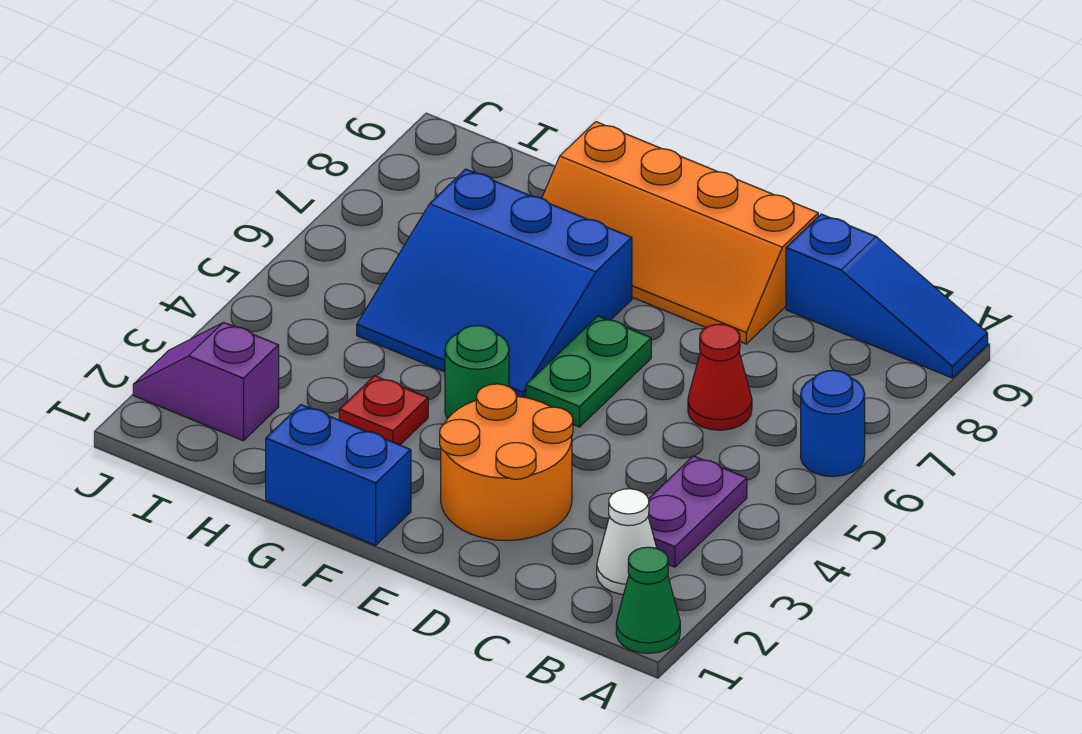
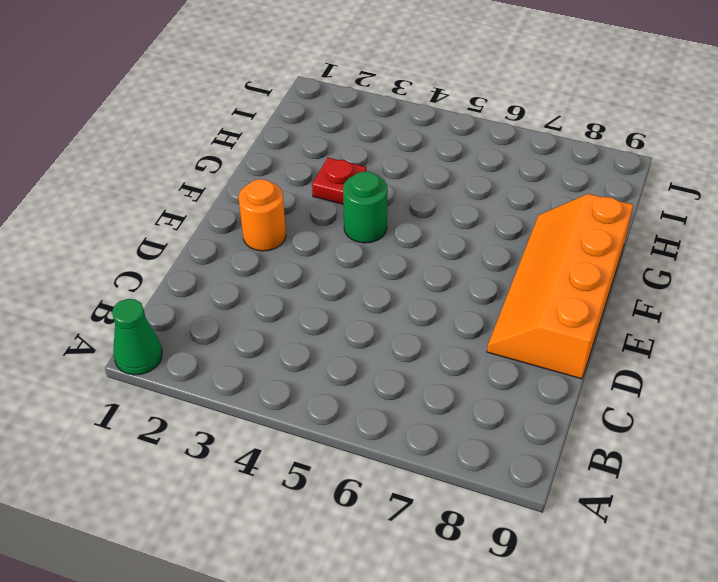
orange round brick E2 level 1 -> orange round brick D2:E3 level 1
none -> blue round brick A6 level 1
none -> blue slope A9:C9 level 1 top C
none -> white cone B2 level 1

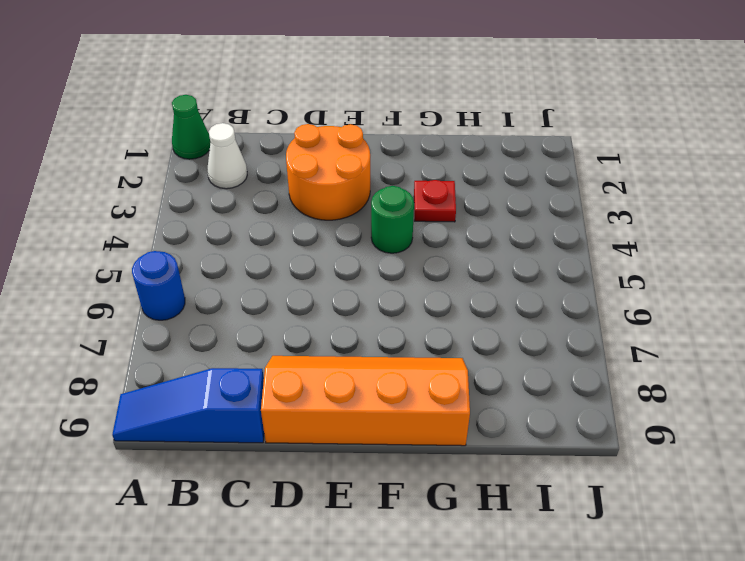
none -> purple plate B3:B4 level 1
none -> red cone C6 level 1
none -> green plate E5:E6 level 1

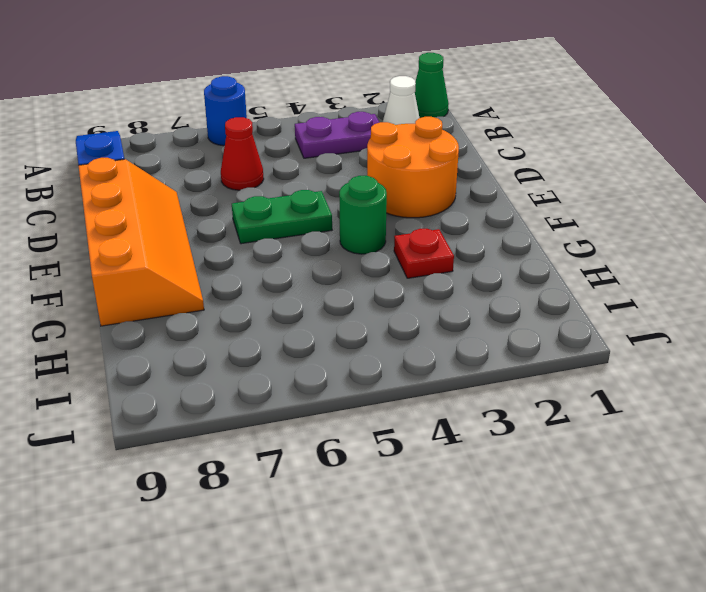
none -> blue brick F1:G1 level 1
none -> blue slope F5:H7 level 1 top 7
none -> purple slope I2:J2 level 1 top I

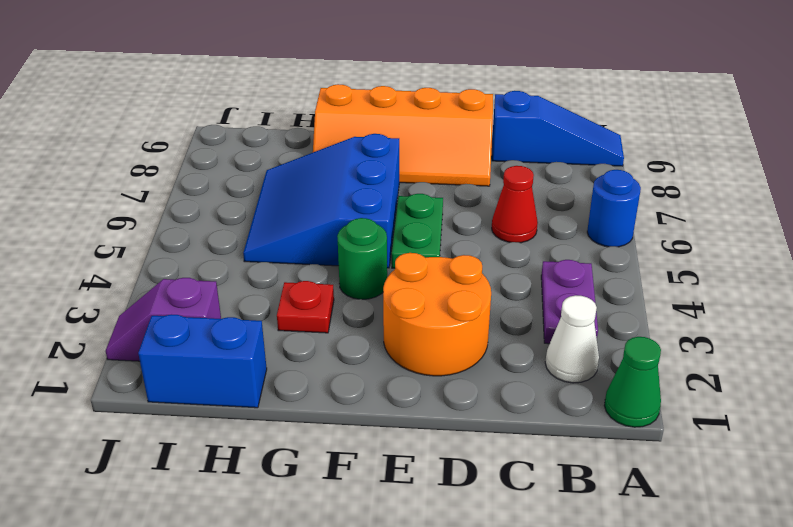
blue slope F5:H7 level 1 top F -> blue slope F5:H7 level 1 top 7
blue brick H1:I1 level 1 -> blue brick F1:G1 level 1

